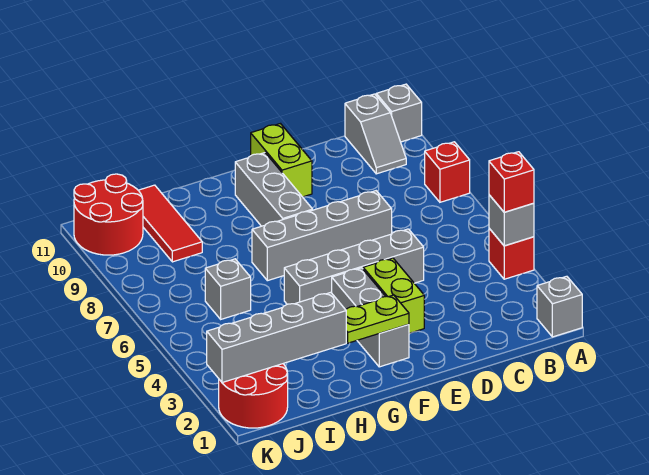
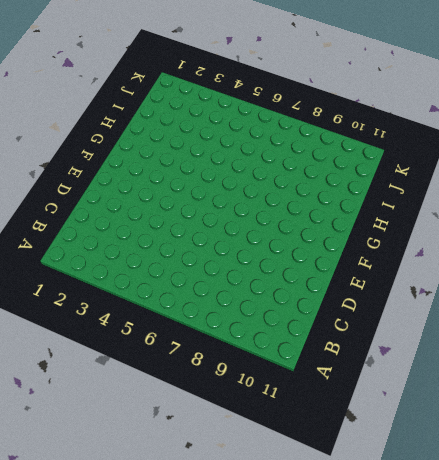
none -> grey brick A1 level 1
none -> red brick A4 level 1
none -> red brick A8 level 1

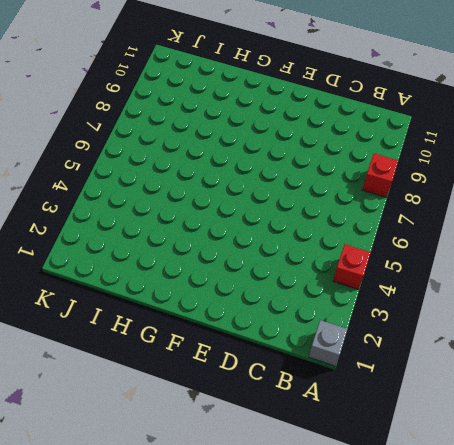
none -> grey brick A11 level 1
none -> grey slope B10:B11 level 1 top 11
none -> grey brick D5:G5 level 1

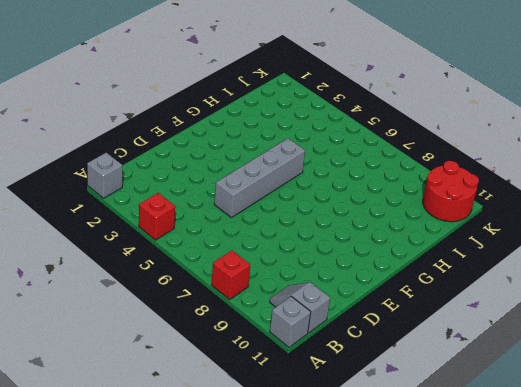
none -> grey brick D7:G7 level 1
none -> lime brick E3:E4 level 1
none -> lime brick E10:E11 level 1

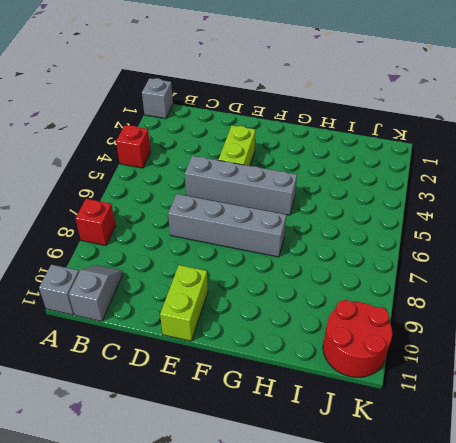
none -> grey brick F2:F4 level 1
none -> grey brick F8:F10 level 1
none -> grey brick I6 level 1

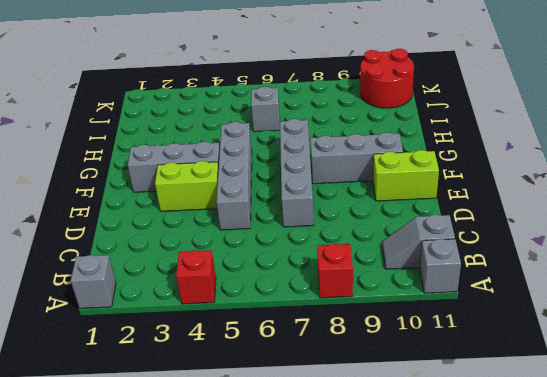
none -> red tile I9:I11 level 1
none -> red round brick J1:K2 level 1
none -> grey brick A4 level 2

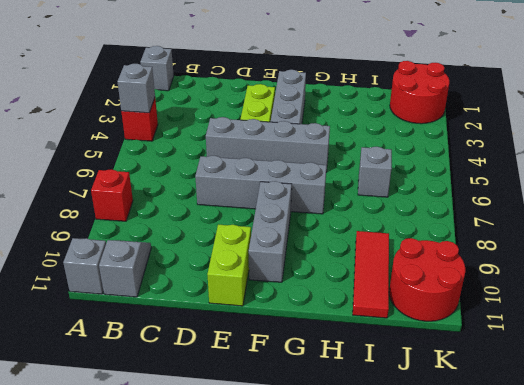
none -> lime plate F2:G2 level 2
none -> grey brick H2:K2 level 2
none -> red brick A4 level 3

